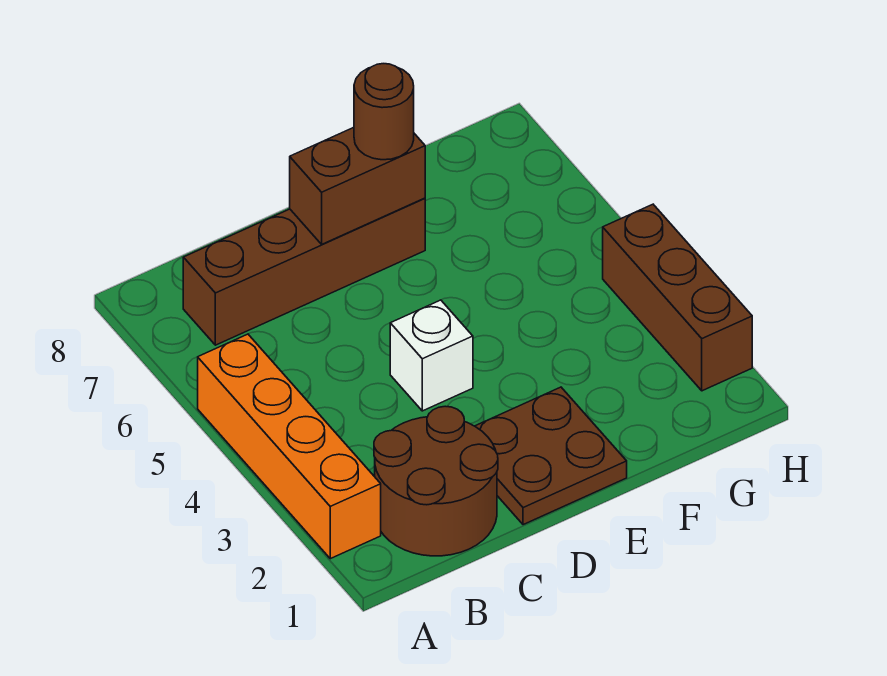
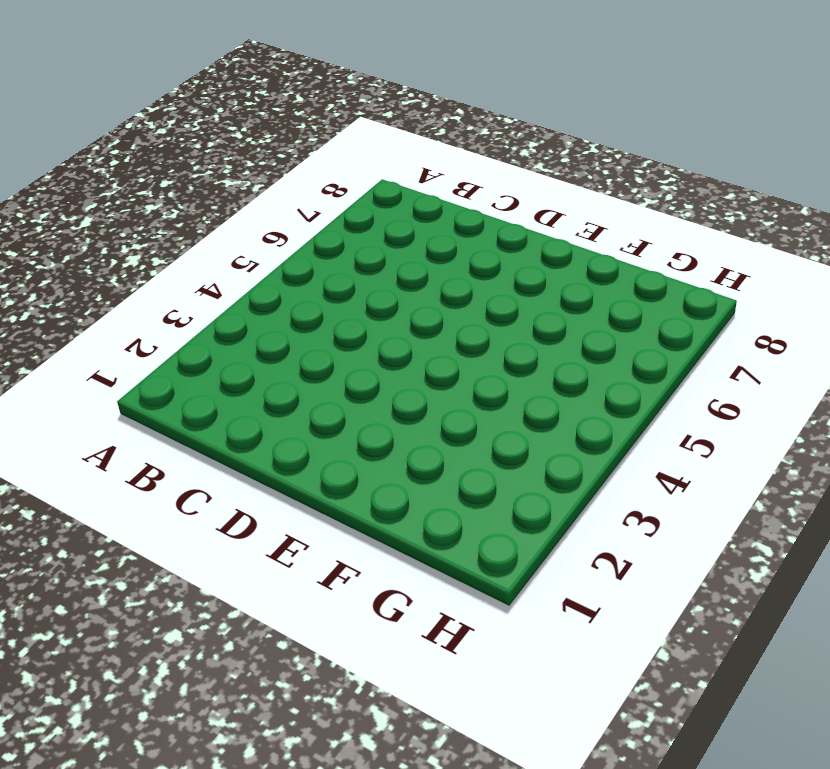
none -> orange brick A2:A5 level 1
none -> brown round brick B1:C2 level 1

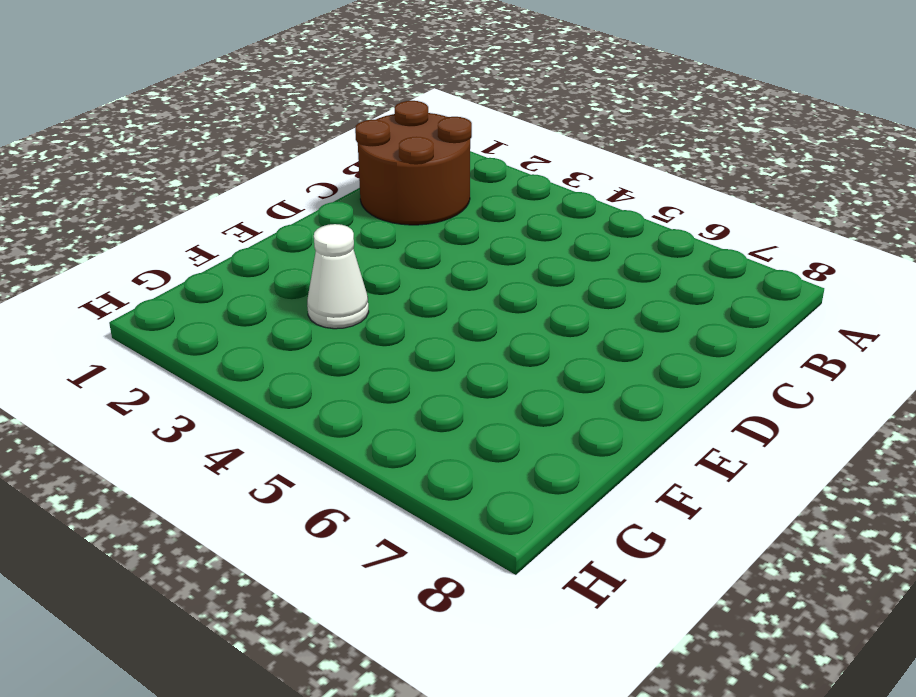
white cone F3 level 1 -> none
none -> orange brick A2:A5 level 1
none -> brown brick B7:E7 level 1

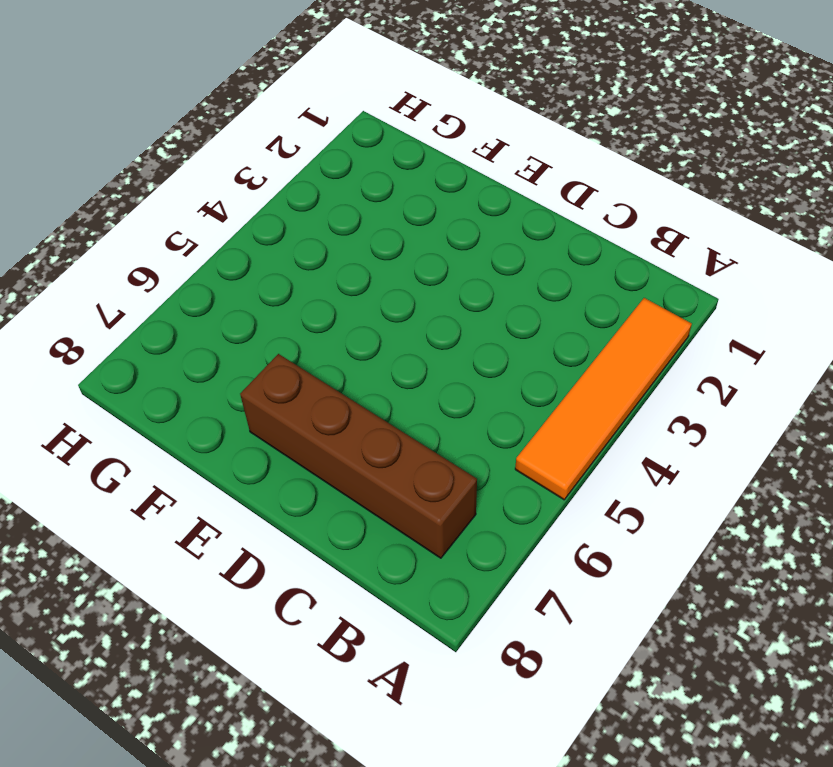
orange tile A2:A5 level 1 -> orange brick A2:A5 level 1
none -> brown round brick B1:C2 level 1
none -> brown plate D1:E2 level 1

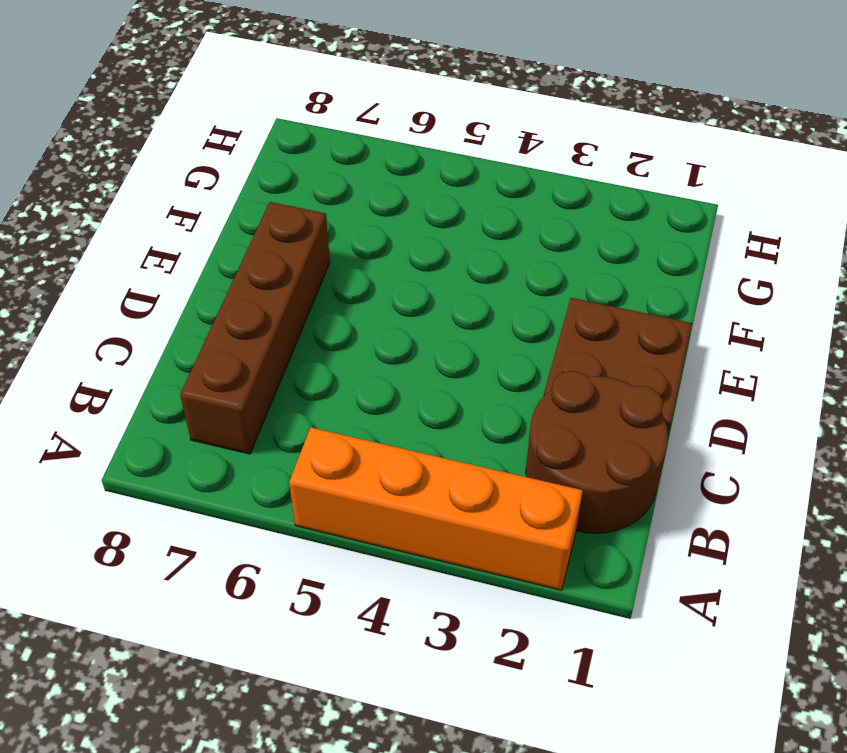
none -> white brick D4 level 1
none -> brown brick H2:H4 level 1

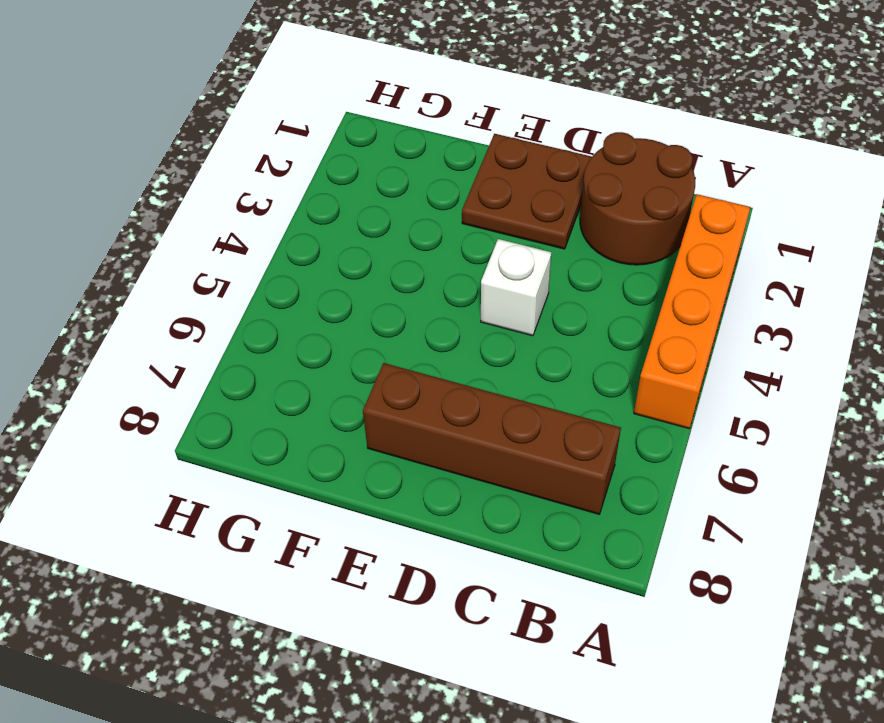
none -> brown brick H2:H4 level 1
none -> brown brick D7:E7 level 2

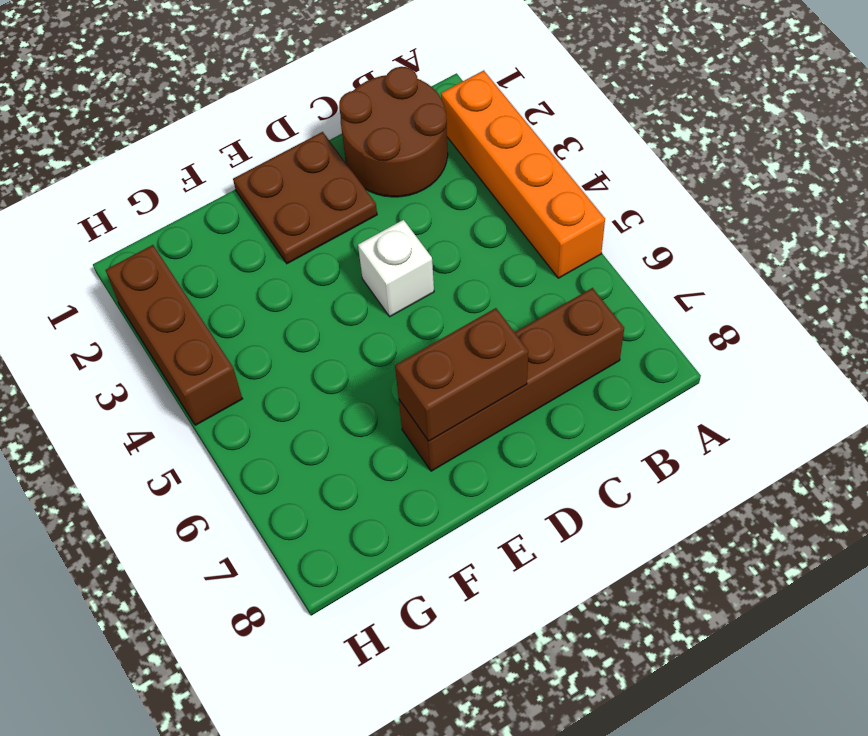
none -> brown round brick E7 level 3

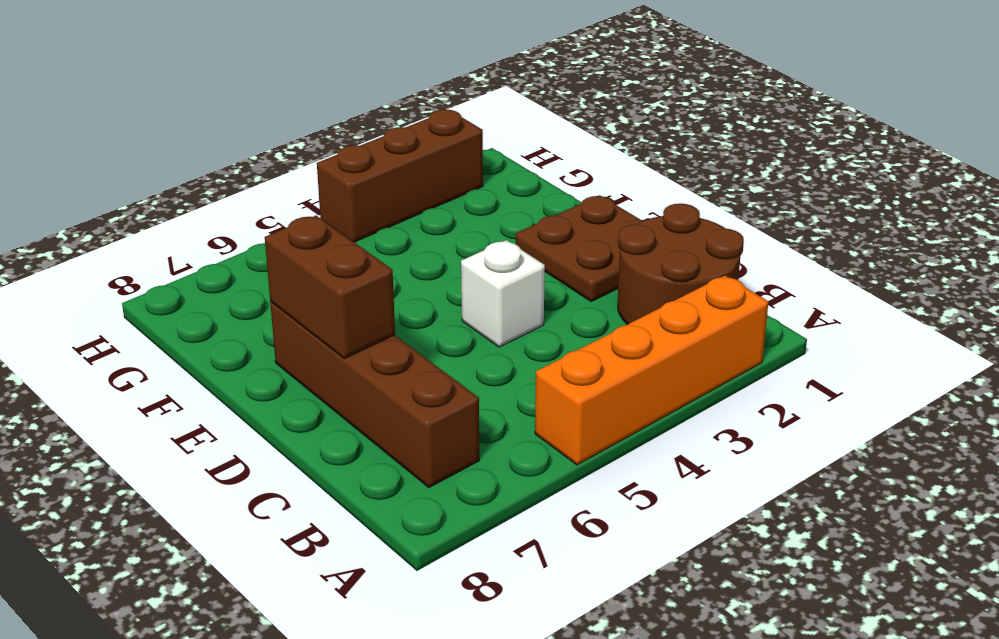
none -> brown round brick E7 level 3

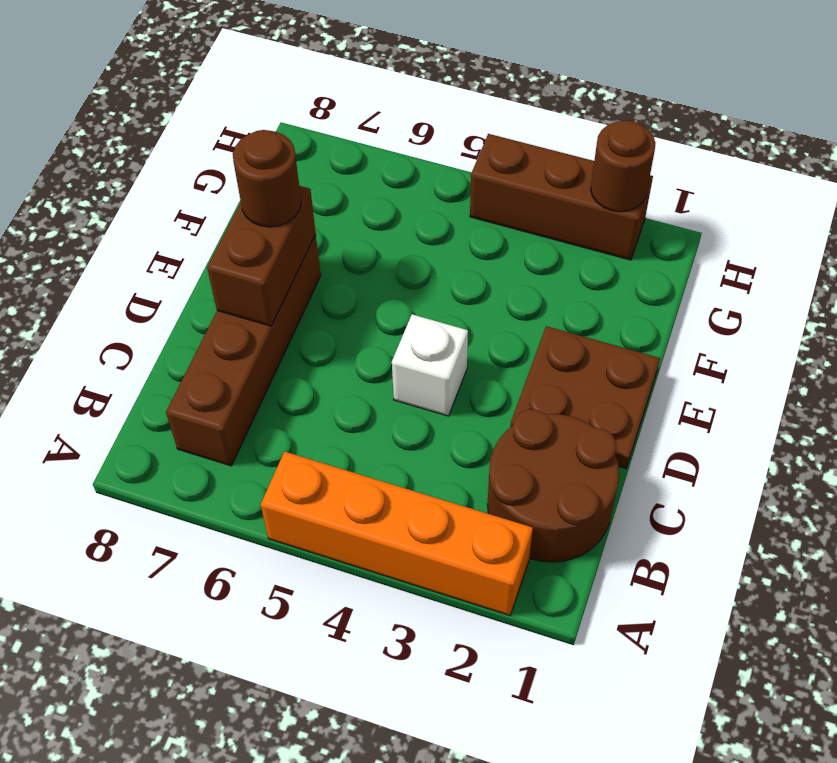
brown round brick H2 level 2 -> none

